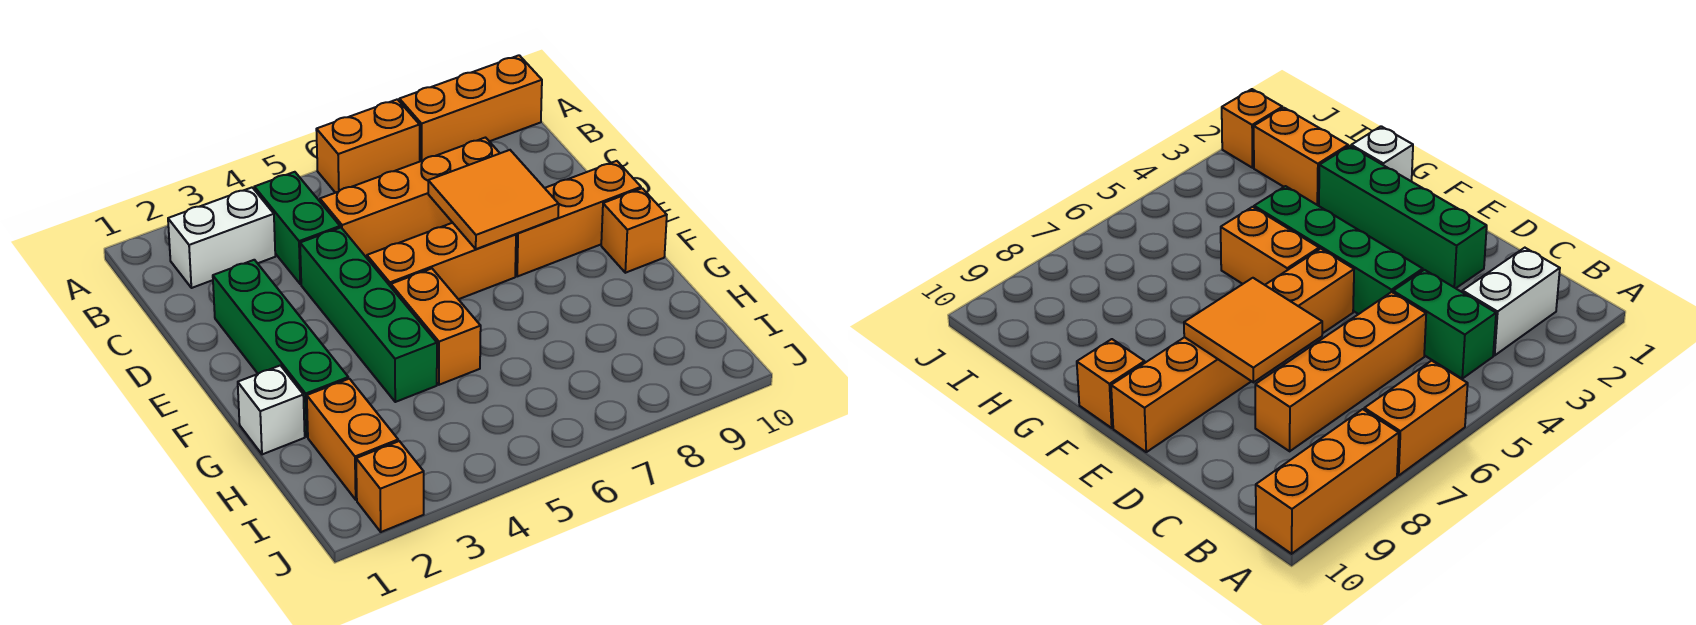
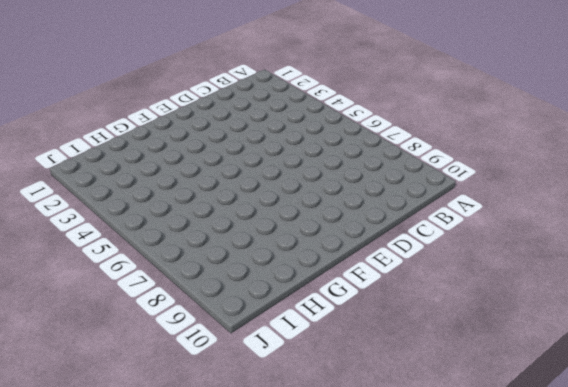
none -> orange brick A6:A7 level 1
none -> orange brick A8:A10 level 1
none -> white brick B2:B3 level 1

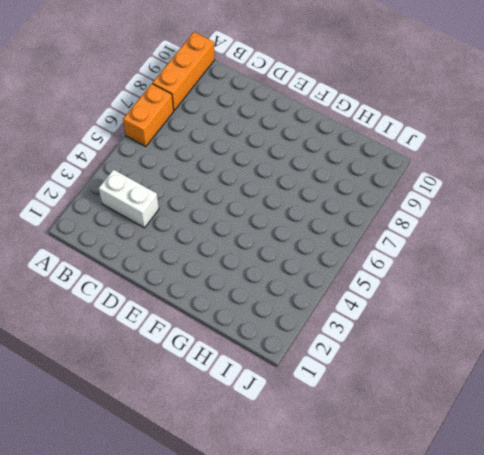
white brick B3:C3 level 1 -> white brick B2:B3 level 1
none -> green brick B4:C4 level 1
none -> orange brick C5:C8 level 1
none -> green brick D2:G2 level 1

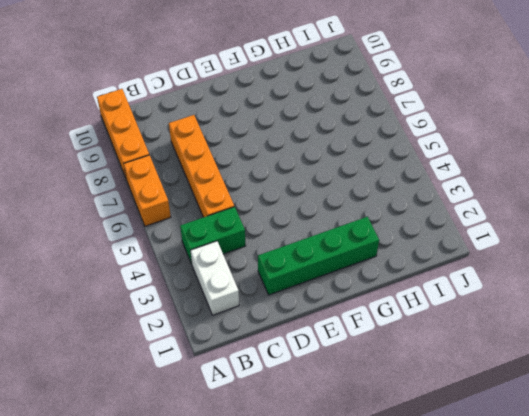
none -> green brick D4:G4 level 1
none -> orange brick E5:E7 level 1
none -> orange brick E8:E10 level 1

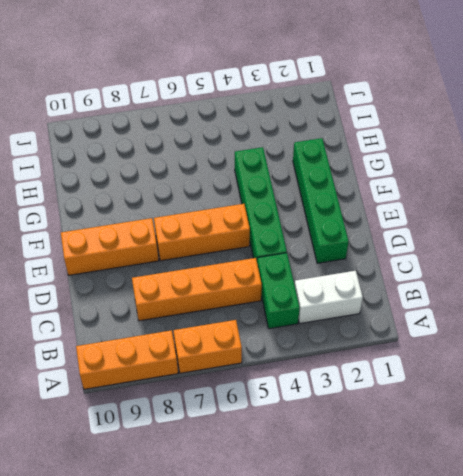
none -> orange brick F5:G5 level 1
none -> orange brick F10 level 1
none -> white brick G1 level 1

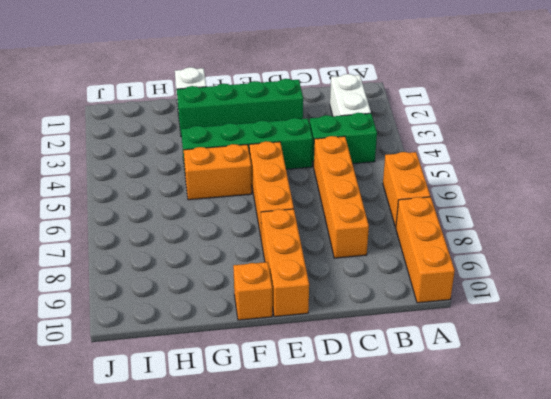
none -> orange brick H2:I2 level 1
none -> orange brick J2 level 1
none -> orange tile D7:E8 level 2

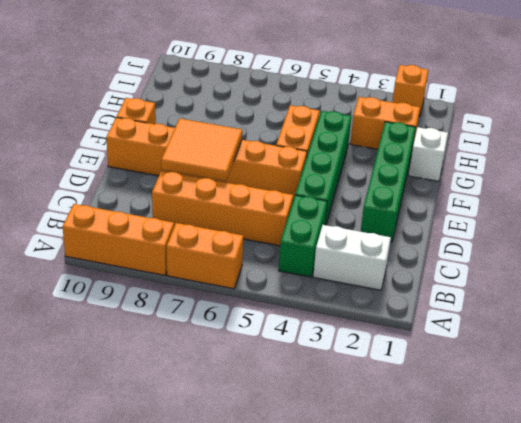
orange brick H2:H3 level 1 -> orange brick H2:I2 level 1

